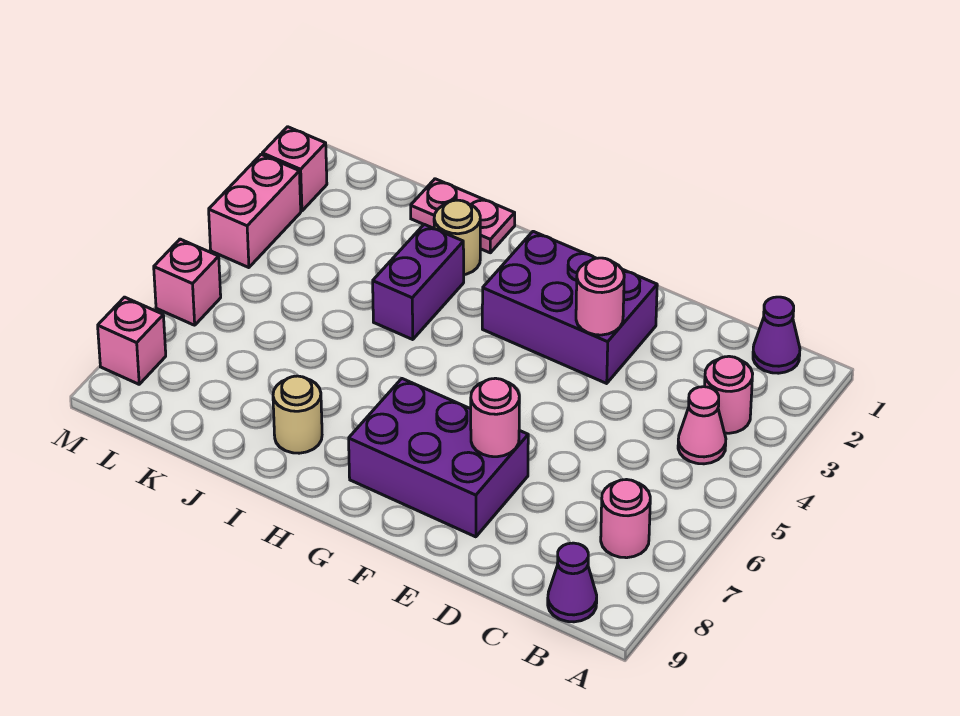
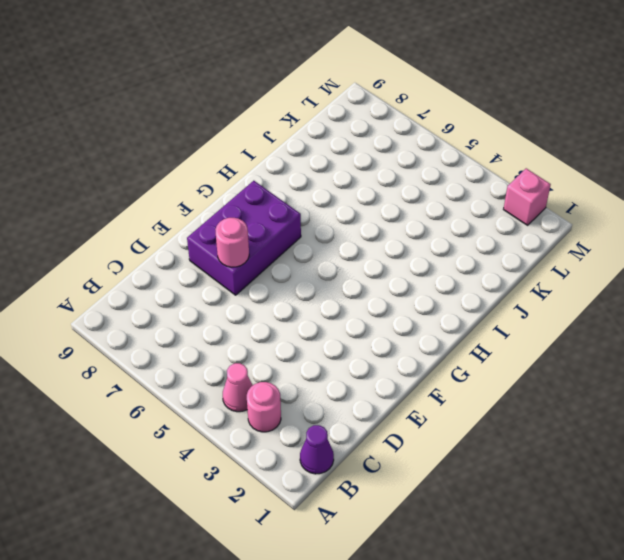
none -> pink round brick B7 level 1
none -> purple cone B9 level 1
none -> purple brick E2:G3 level 1

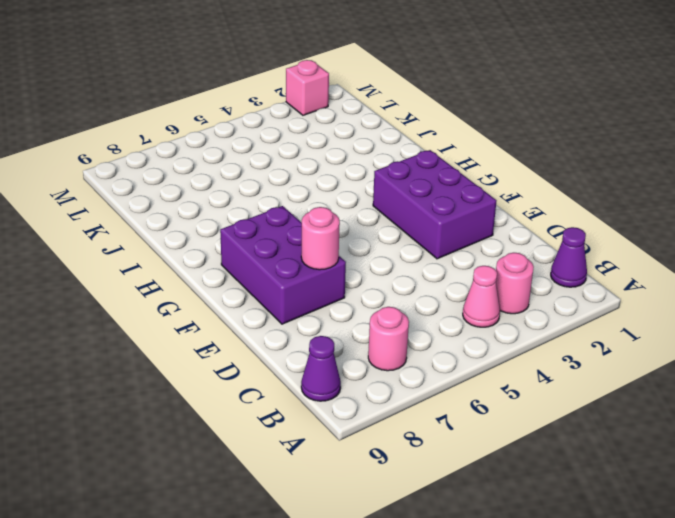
none -> pink plate I1:J1 level 1
none -> tan round brick I2 level 1
none -> purple brick I3:I4 level 1

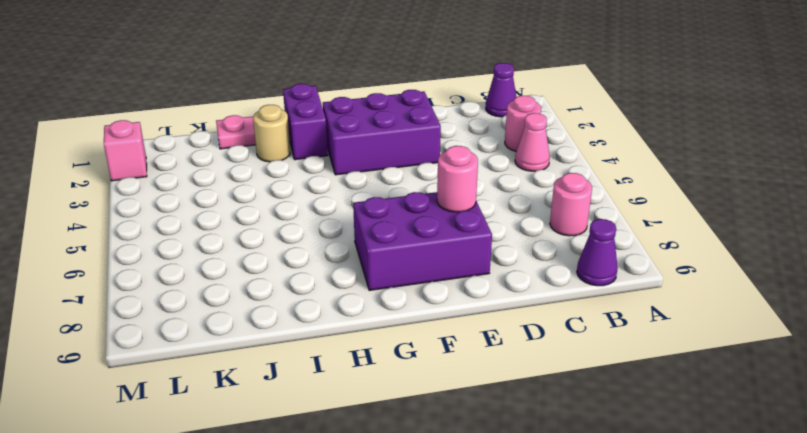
purple brick H1:H2 level 1 -> purple brick I3:I4 level 1
none -> tan round brick I8 level 1
none -> pink brick M3:M4 level 1
none -> pink brick M6 level 1

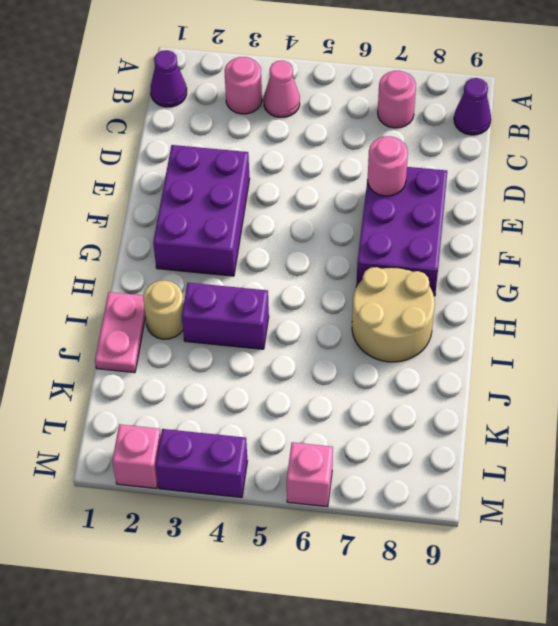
tan round brick H7:I8 level 1 -> tan round brick I8 level 1
purple brick M3:M4 level 1 -> pink brick M3:M4 level 1
none -> pink brick M8 level 1
none -> pink round brick E3 level 2

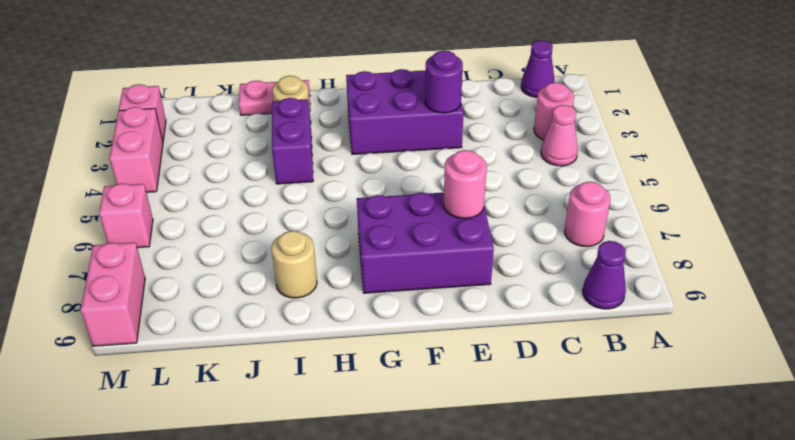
purple round brick E3 level 2 -> pink round brick E3 level 2
pink brick M8:M9 level 1 -> pink brick M8 level 1

